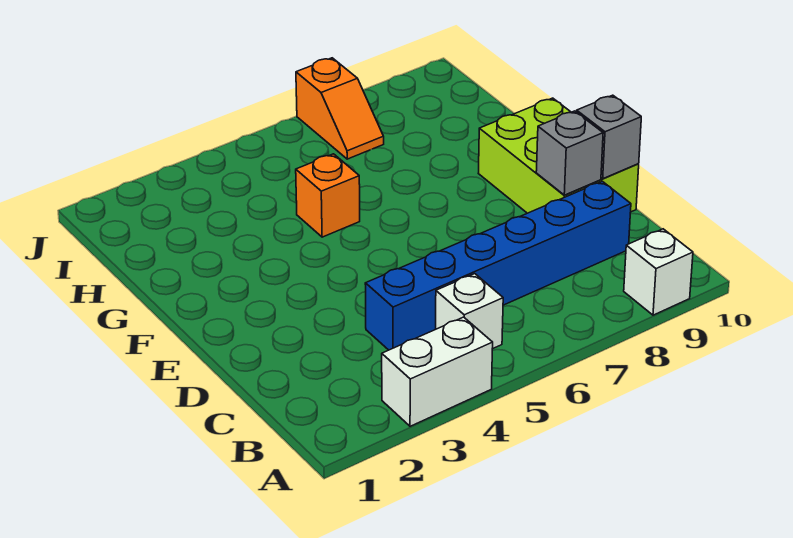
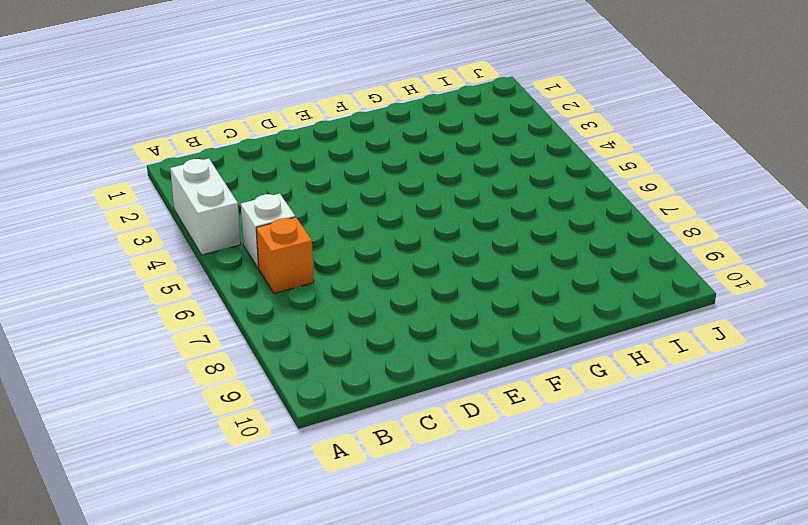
orange brick B6 level 1 -> orange brick G5 level 1
none -> white brick A9 level 1
none -> blue brick C4:C9 level 1

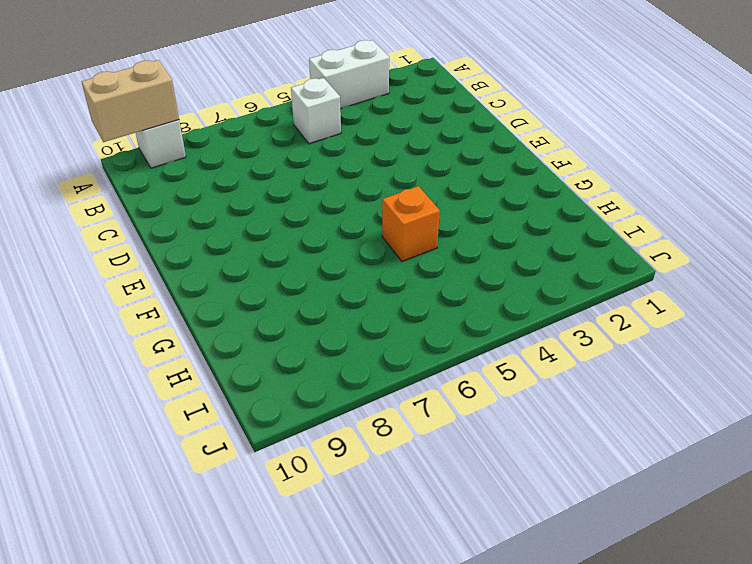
tan brick A9:A10 level 2 -> none
none -> blue brick C4:C9 level 1
none -> lime brick D9:F10 level 1

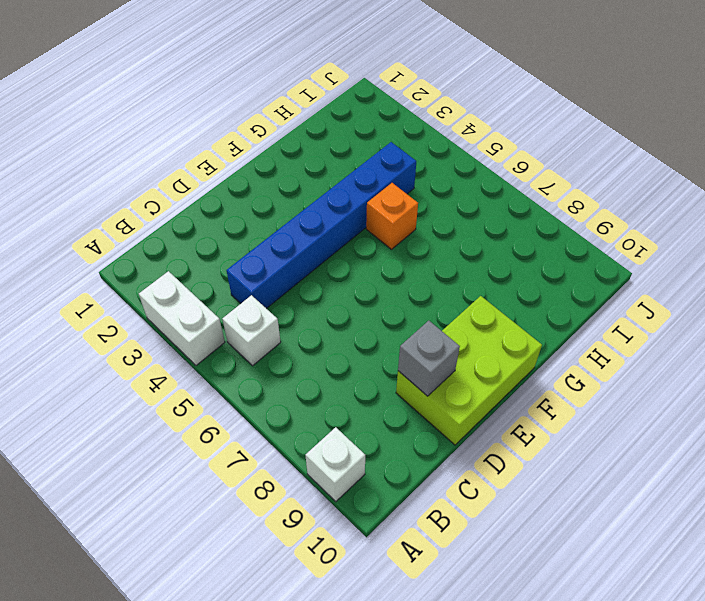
blue brick C4:H4 level 1 -> blue brick C4:C9 level 1
none -> orange slope I7:J7 level 1 top J
none -> grey brick D10 level 2

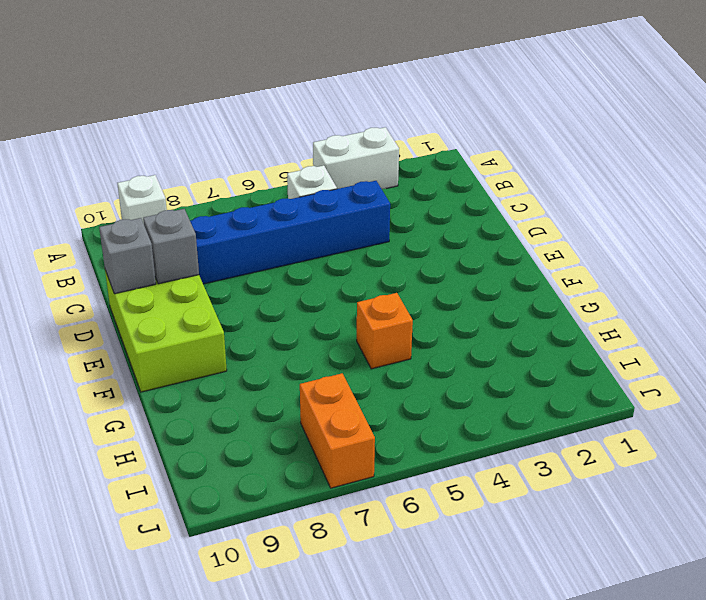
orange brick I7:J7 level 1 -> orange slope I7:J7 level 1 top J

